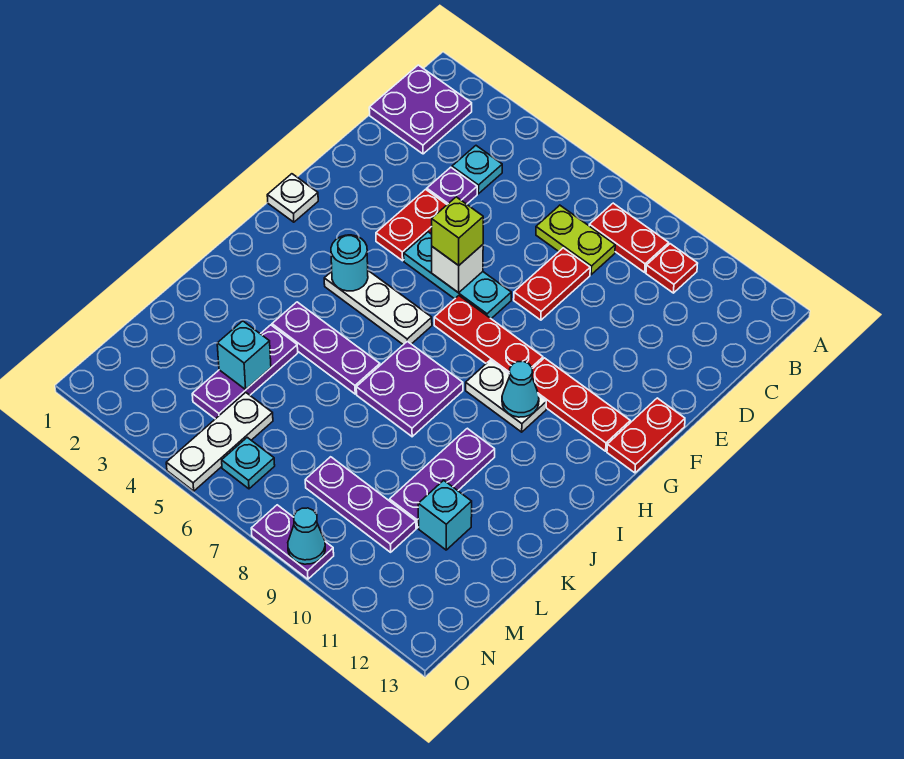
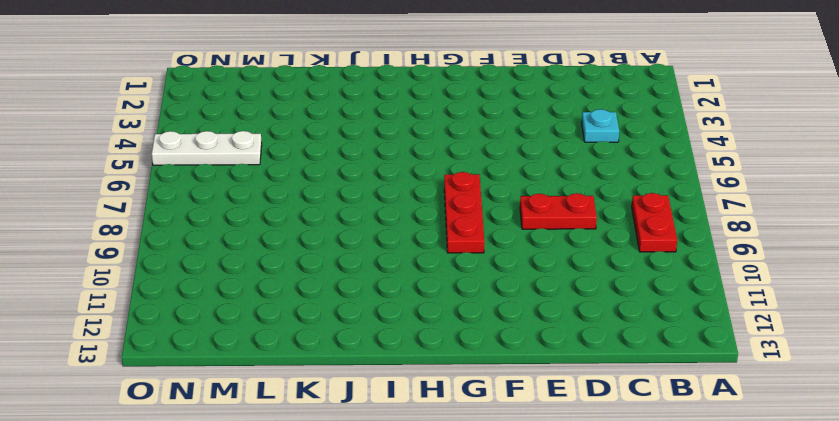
none -> purple plate B1:C2 level 1
none -> red plate B10 level 1
none -> lime plate C7:C8 level 1
none -> purple plate D4 level 1

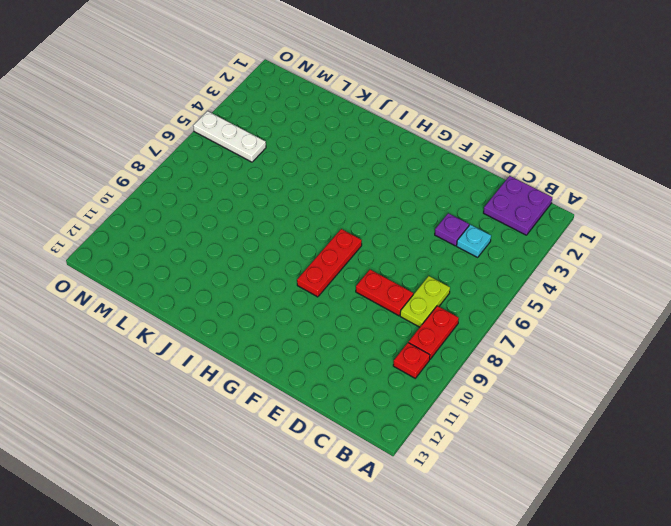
none -> red plate E4:F4 level 1
none -> cyan plate F5:F7 level 1
none -> red plate F13:G13 level 1
none -> white plate G1 level 1

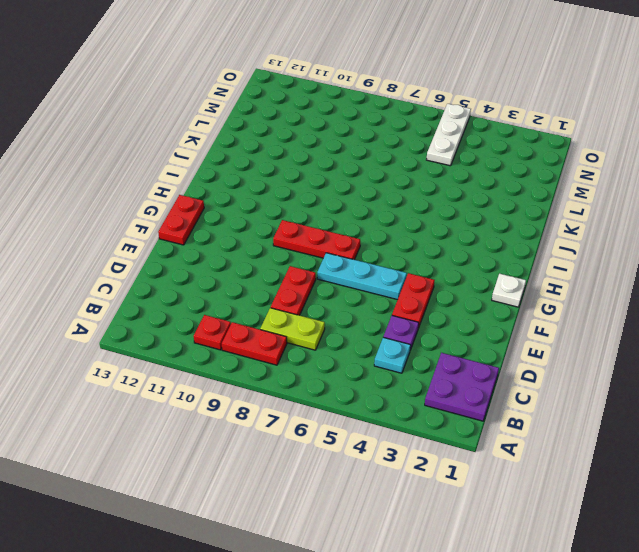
none -> red plate G10:G12 level 1
none -> white plate H4:H6 level 1
none -> white plate H9:H10 level 1
none -> purple plate I7:J8 level 1

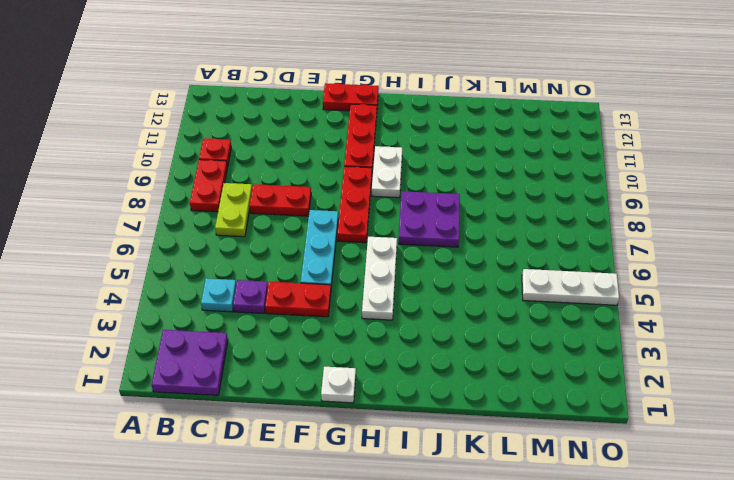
none -> purple plate J4:J6 level 1
none -> purple plate J10:L10 level 1
none -> purple plate K4:M4 level 1
none -> cyan brick L11 level 1

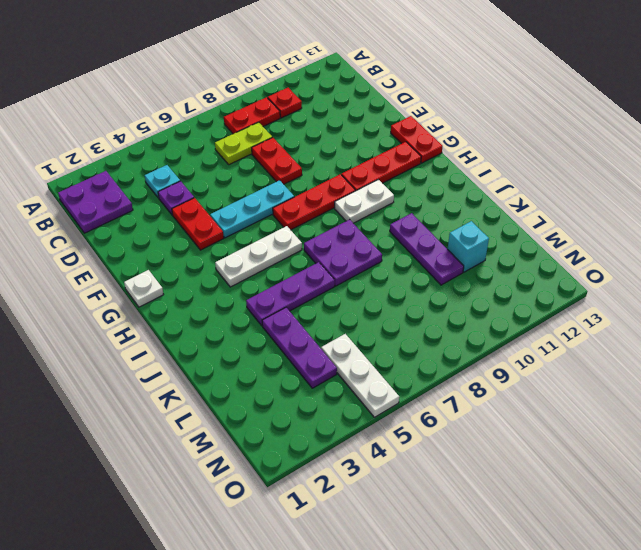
none -> purple plate M8:M10 level 1
none -> cyan plate N6 level 1
none -> purple plate O8:O9 level 1
none -> white brick F6 level 2

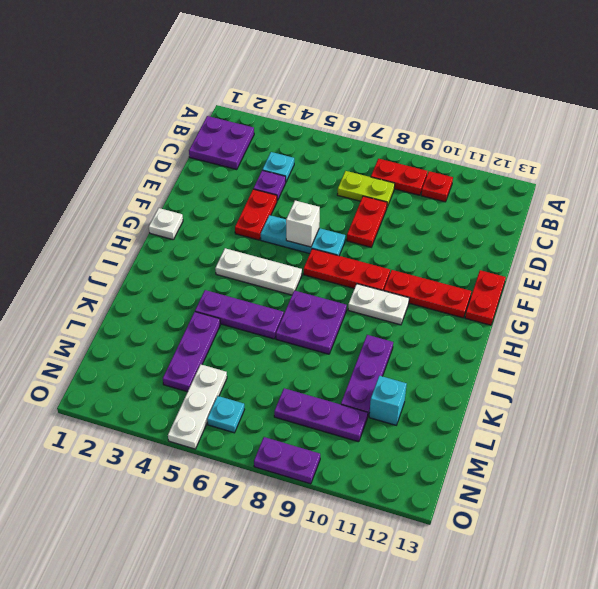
none -> cyan round brick H4 level 2
none -> cyan cone H10 level 2
none -> cyan brick L4 level 2
none -> cyan cone O9 level 2

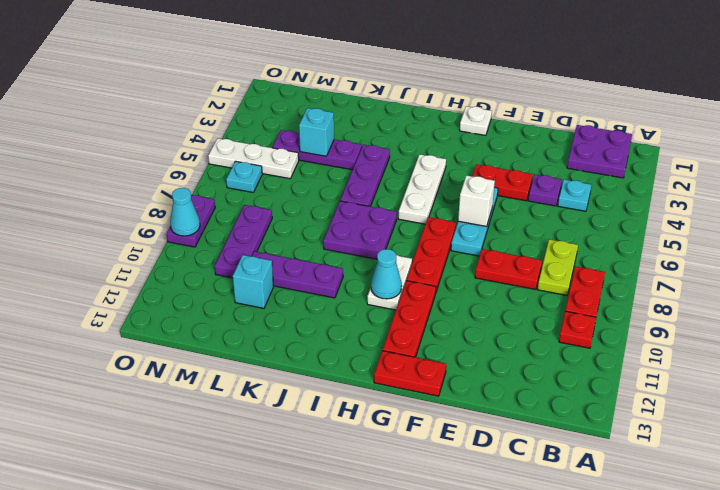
none -> cyan round brick H4 level 2
none -> lime brick F6 level 3

